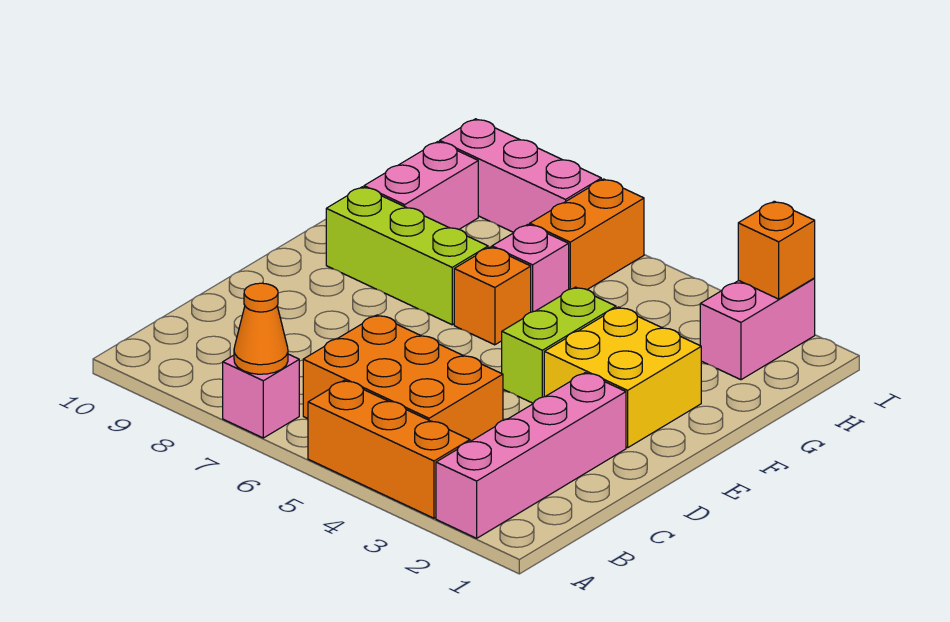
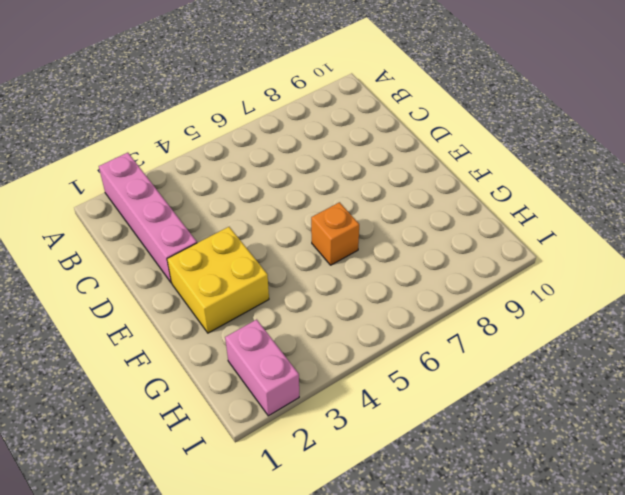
none -> orange brick A3:A5 level 1
none -> pink brick A7 level 1
none -> orange brick B4:C6 level 1

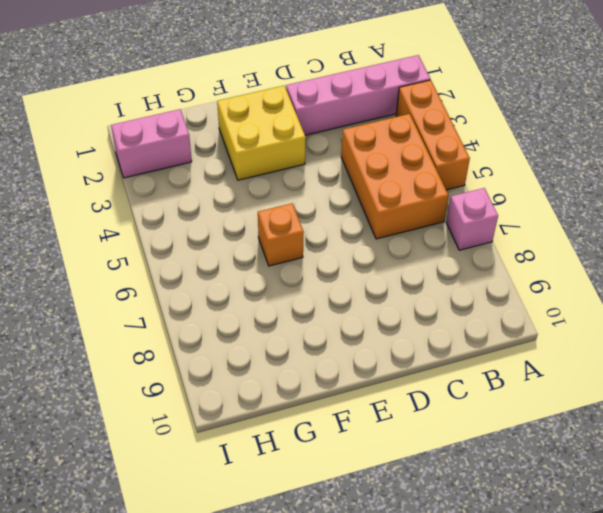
none -> lime brick E4:F4 level 1
none -> lime brick F7:F9 level 1
none -> pink brick G6 level 1

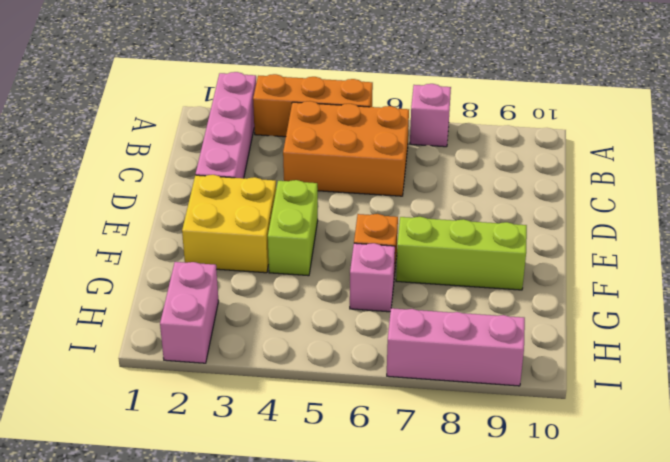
none -> pink brick G9:H9 level 1
none -> orange brick H6:I6 level 1
none -> orange cone A7 level 2

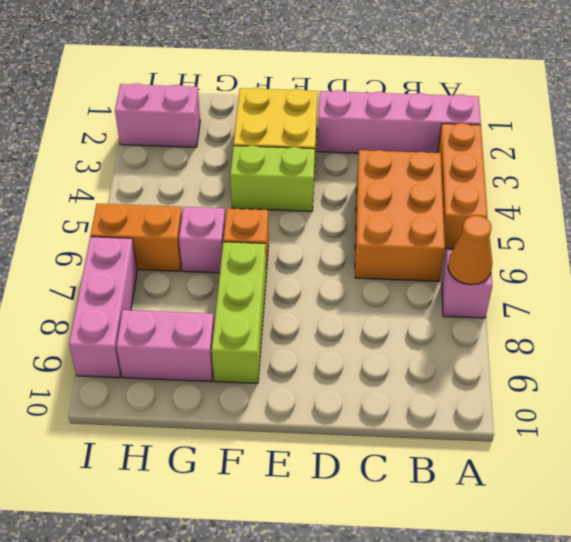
none -> orange brick I2 level 2

